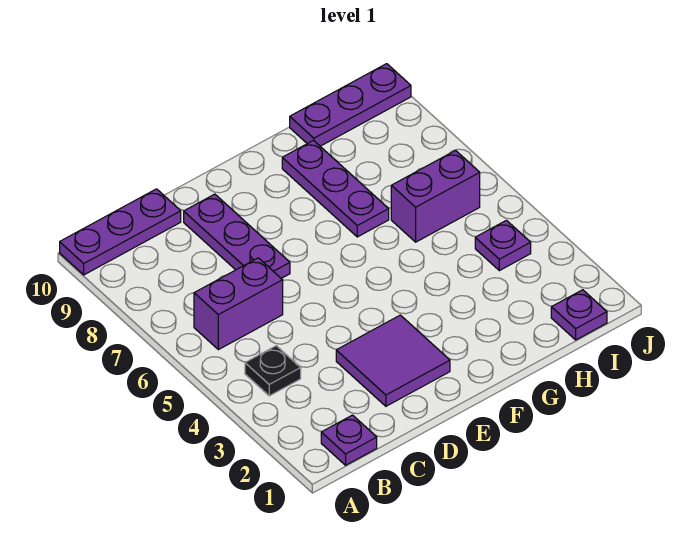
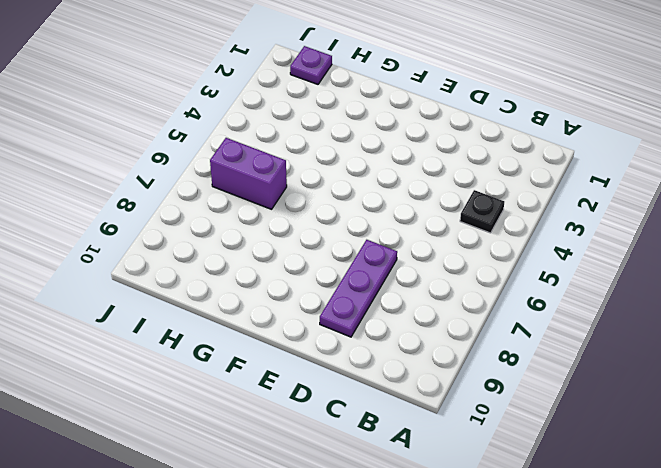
none -> purple plate A10:C10 level 1
none -> purple plate B1 level 1

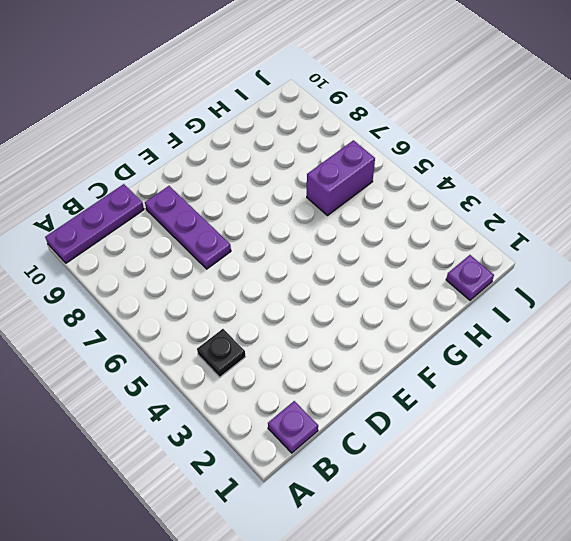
none -> purple brick B6:C6 level 1
none -> purple tile D2:E3 level 1

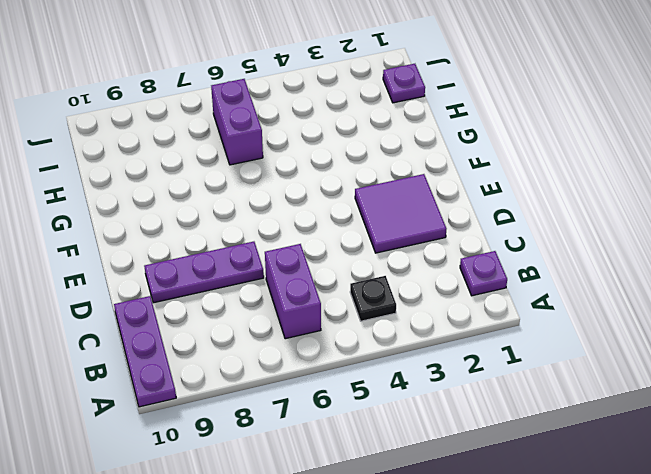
none -> purple plate G7:G9 level 1
none -> purple plate H10:J10 level 1

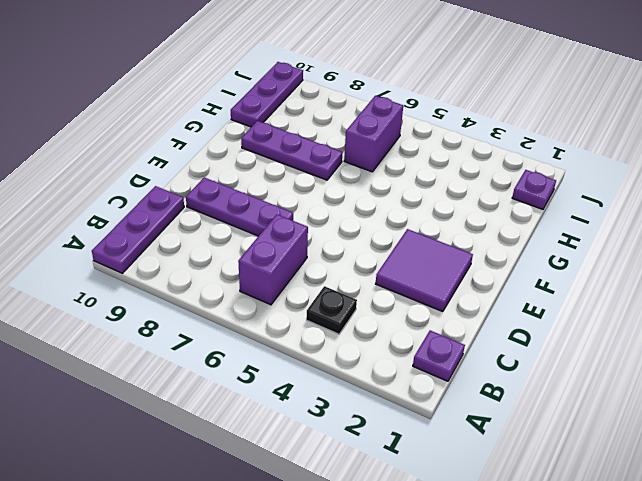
none -> purple plate I4 level 1

